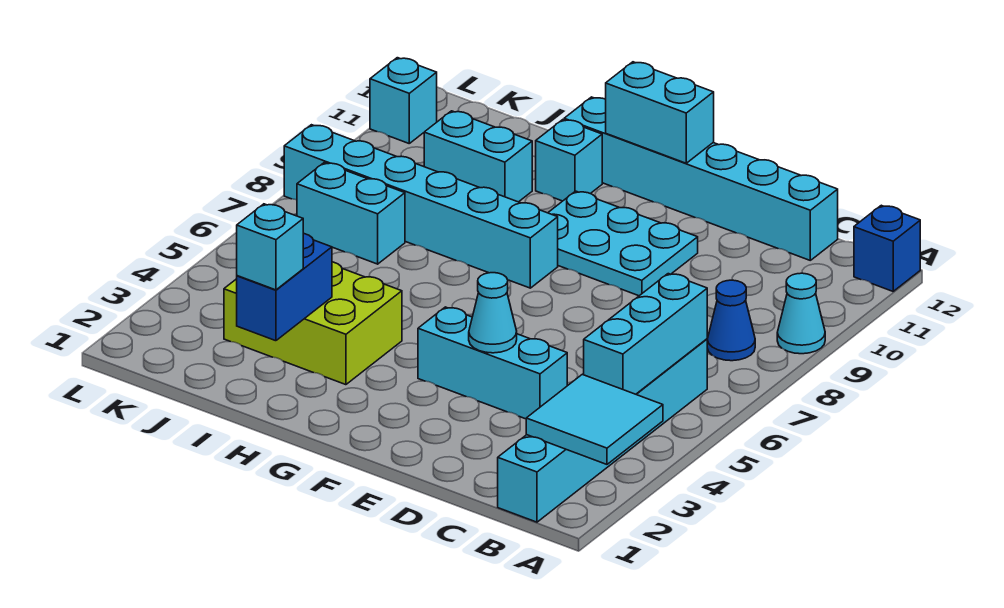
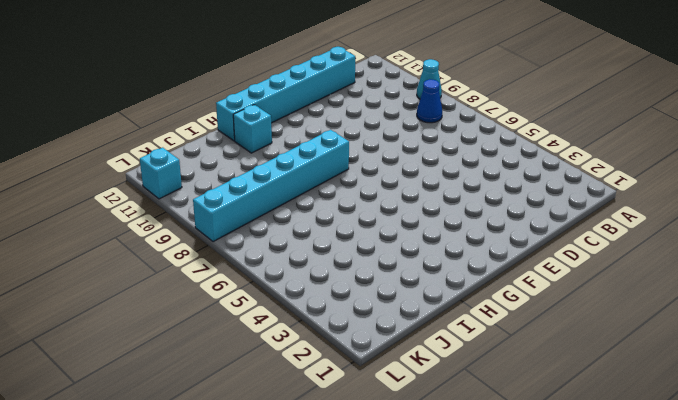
none -> blue brick A12 level 1
none -> cyan brick B1:B6 level 1
none -> cyan brick D4:F4 level 1

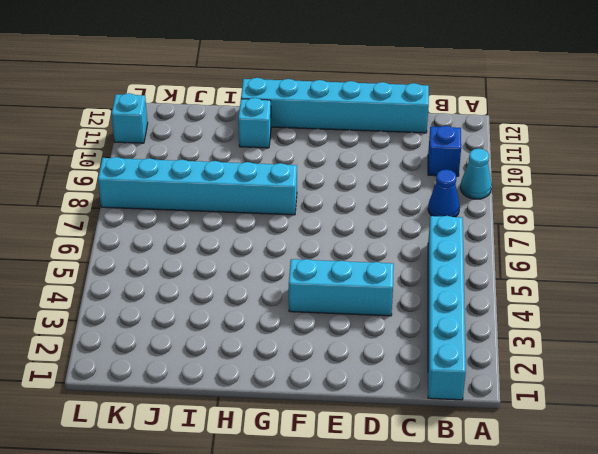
blue brick B10 level 1 -> blue brick A12 level 1
none -> cyan plate E9:G10 level 1
none -> lime brick H3:J4 level 1
none -> cyan brick I10:J10 level 1

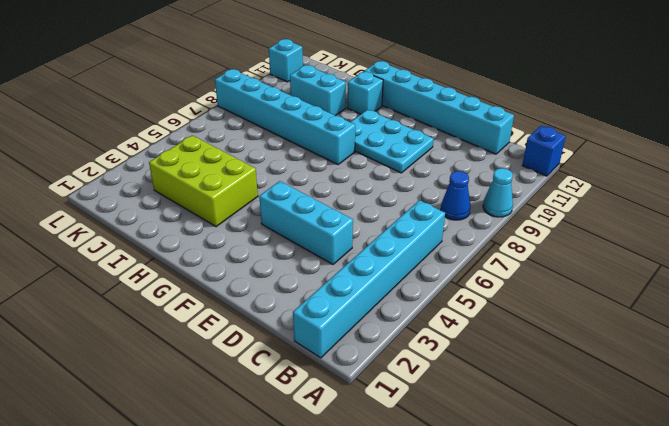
none -> cyan brick J7:K7 level 1
none -> cyan tile A2:B3 level 2
none -> cyan brick B4:B6 level 2

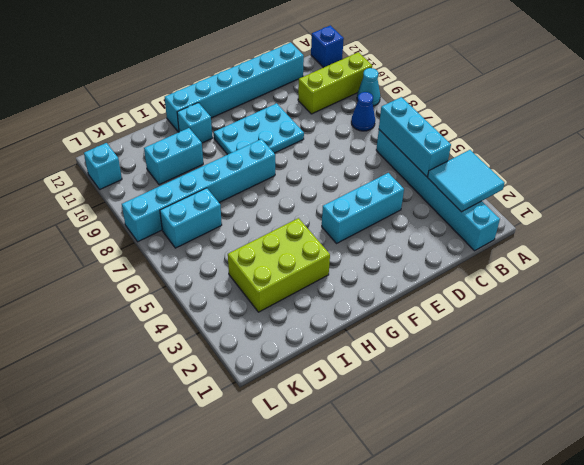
lime brick A10:C10 level 1 -> none
none -> cyan cone E4 level 2
none -> cyan brick F12:G12 level 2
none -> blue brick I2:I3 level 2

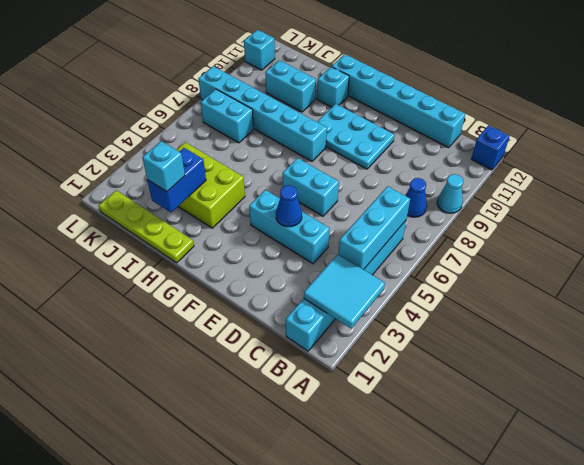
blue cone E4 level 2 -> cyan cone E4 level 2
cyan brick E6:F6 level 1 -> cyan brick F12:G12 level 2
lime plate H1:K1 level 1 -> none

